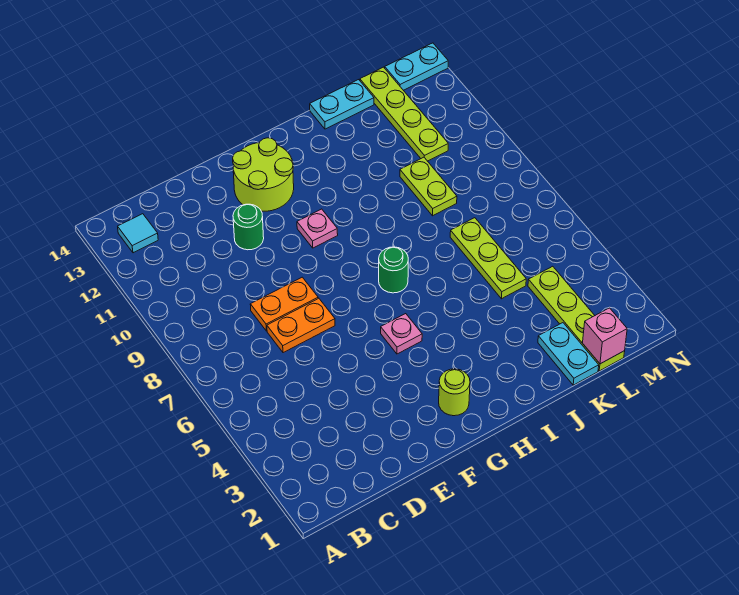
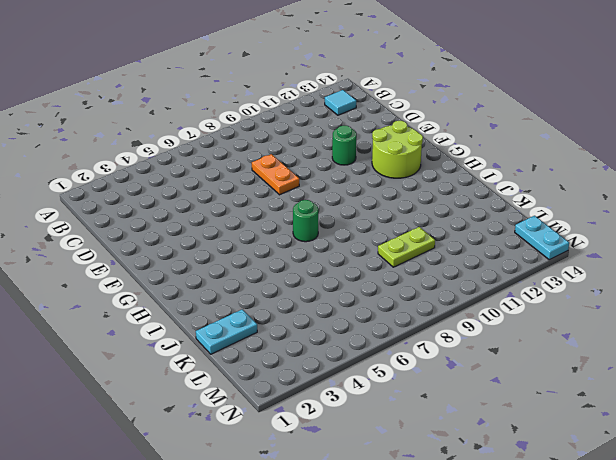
none -> orange plate D7:E7 level 1
none -> lime round brick G2 level 1
none -> pink plate G5 level 1

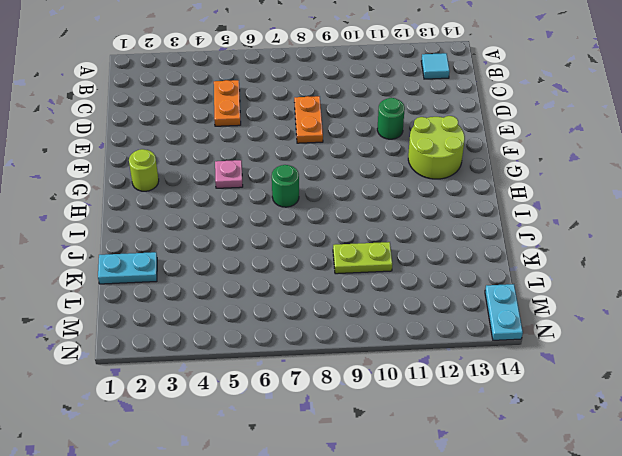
orange plate C5:D5 level 1 -> orange plate D7:E7 level 1
none -> pink plate G10 level 1
none -> cyan plate J14:K14 level 1
none -> lime plate K5:K7 level 1

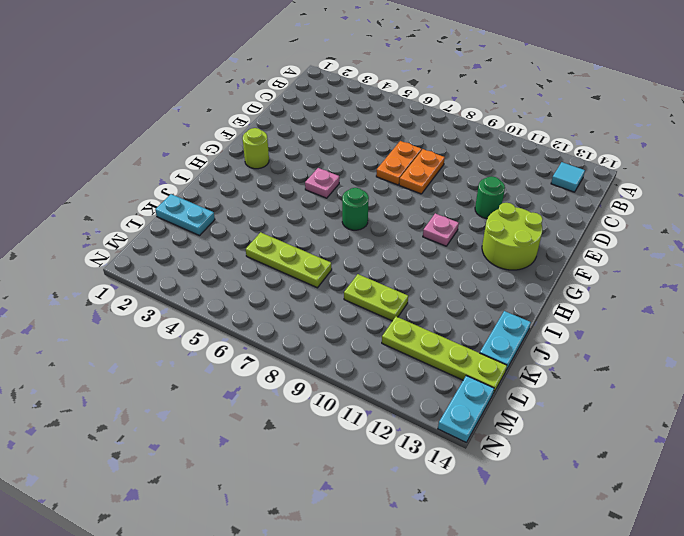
none -> lime plate L1:L4 level 1
none -> pink brick L1 level 2

